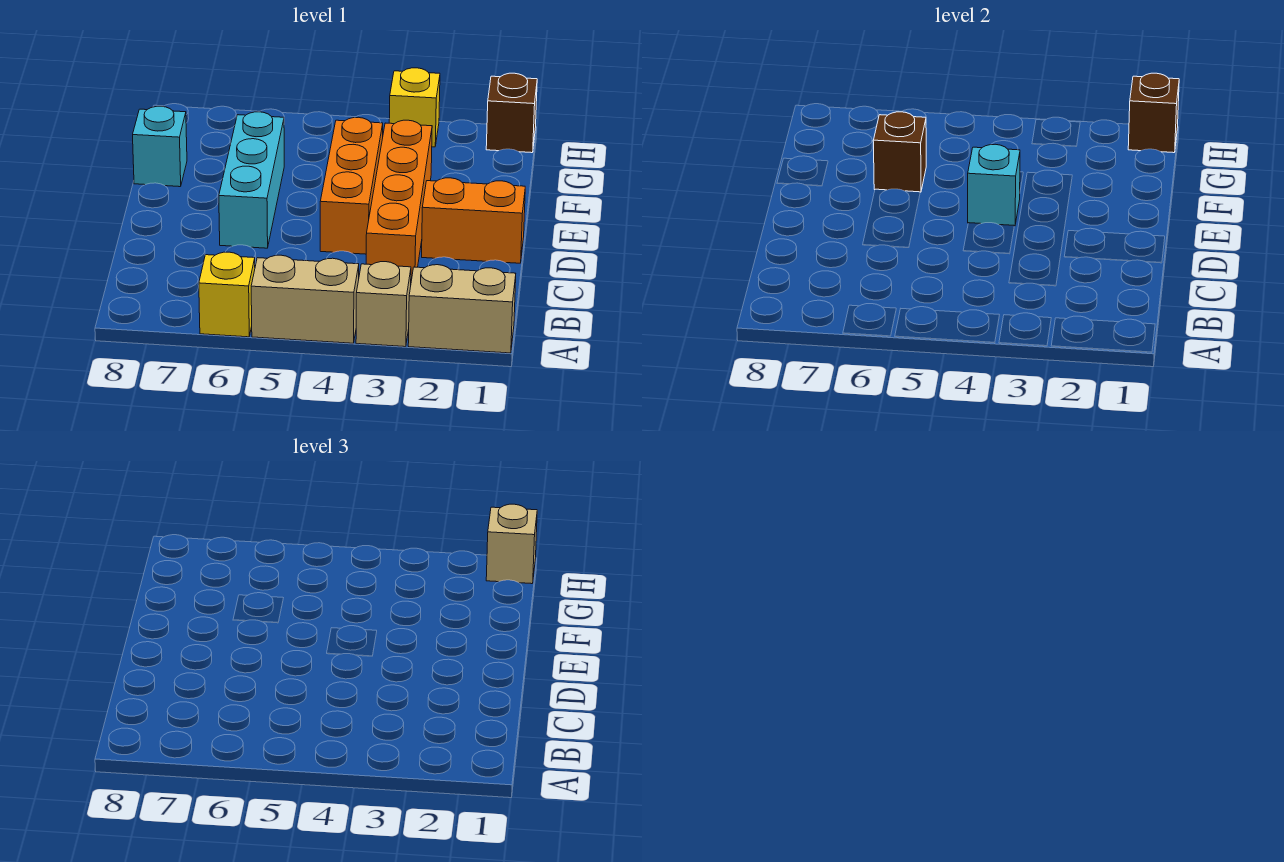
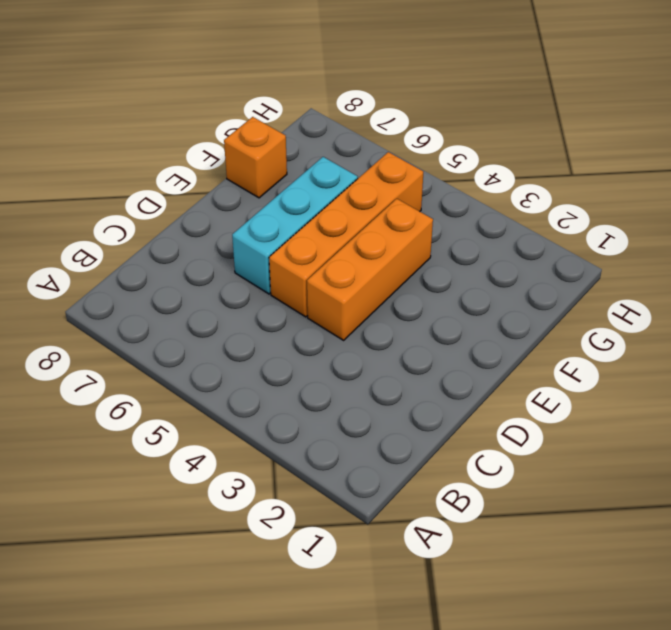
orange brick D5:G5 level 1 -> orange brick C3:F3 level 1
orange brick F8 level 1 -> cyan brick F8 level 1
none -> tan brick A1:A2 level 1
none -> tan brick A3 level 1
none -> tan brick A4:A5 level 1

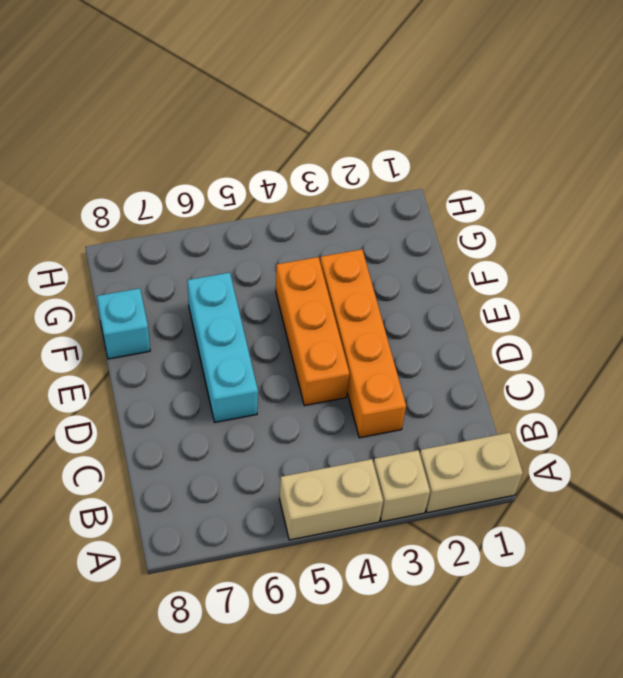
none -> yellow brick A6 level 1
none -> orange brick D1:D2 level 1
none -> brown brick H1 level 1

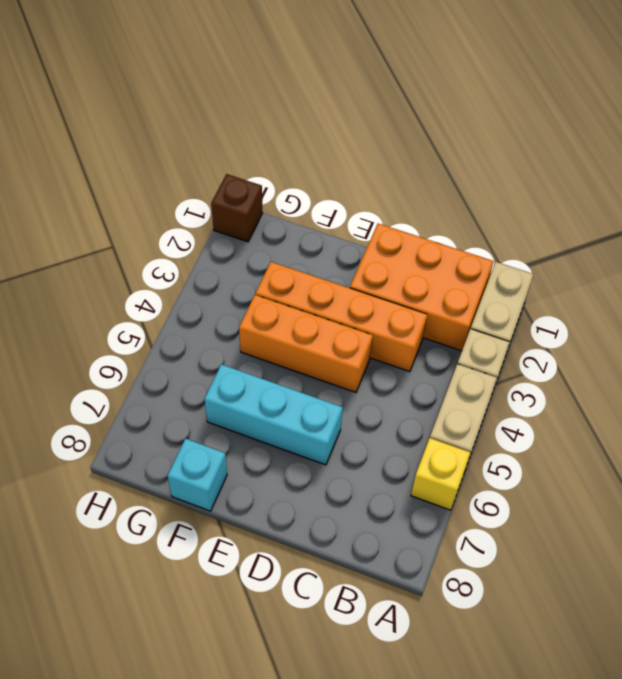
orange brick B1:D2 level 1 -> orange brick D1:D2 level 1
none -> yellow brick H3 level 1
none -> cyan brick E4 level 2
none -> brown brick F6 level 2

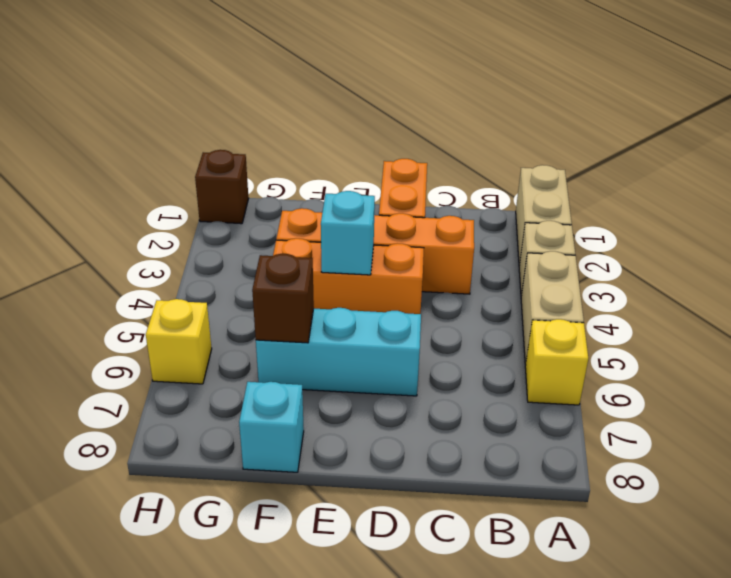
yellow brick H6 level 1 -> yellow brick H3 level 1
none -> brown brick H1 level 2
none -> tan brick H1 level 3

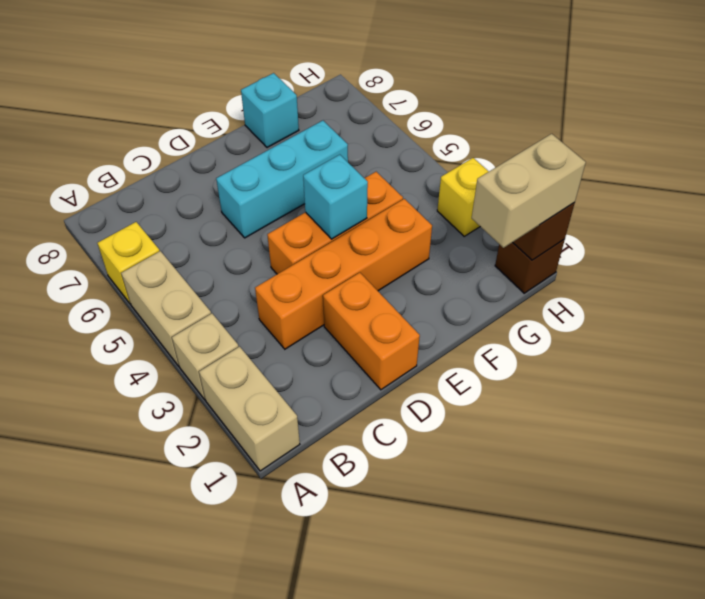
tan brick G1:H1 level 3 -> tan brick H1 level 3
none -> brown brick F6 level 2

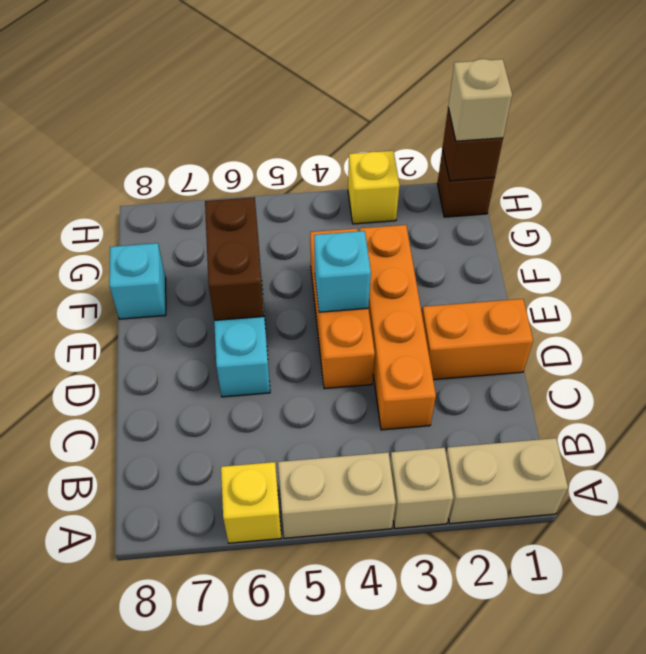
brown brick E6:F6 level 2 -> brown brick F6 level 2

